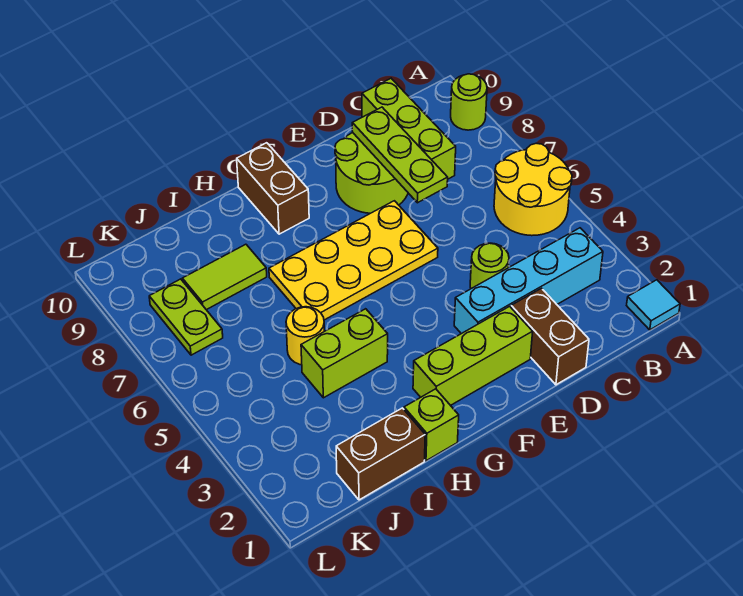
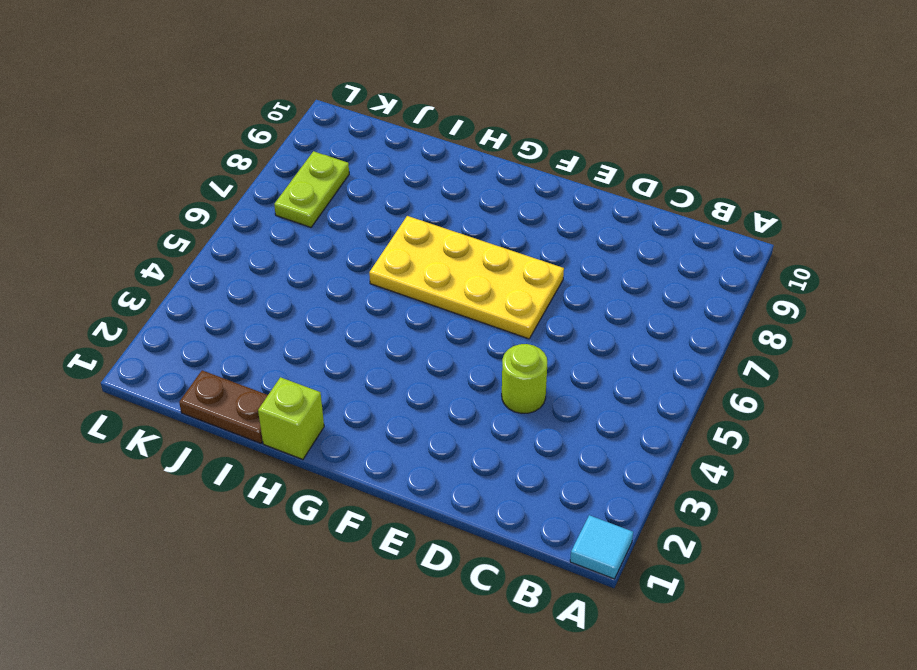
brown plate I1:J1 level 1 -> brown brick I1:J1 level 1
none -> yellow round brick A5:B6 level 1
none -> lime round brick A9 level 1
none -> cyan brick B3:E3 level 1

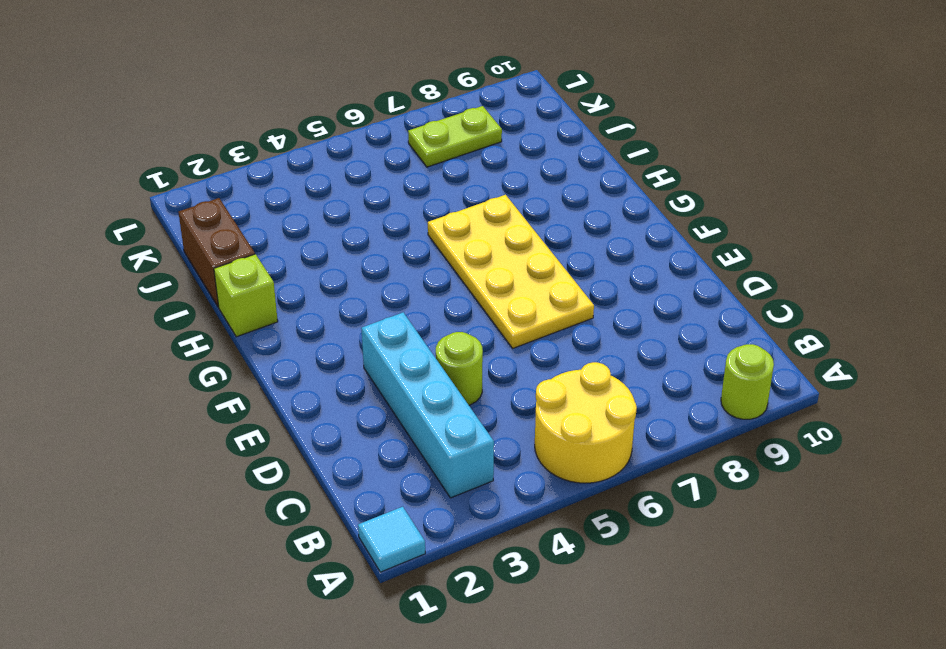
none -> lime brick C8:C10 level 1
none -> brown brick D1:D2 level 1
none -> lime round brick D8:E9 level 1

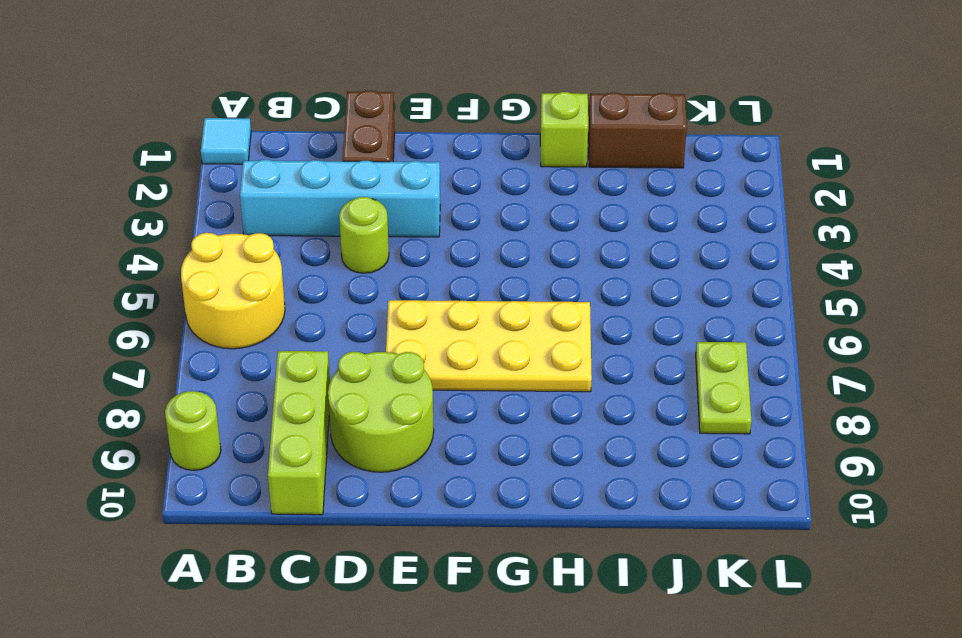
none -> lime brick E2:G2 level 1
none -> brown brick G9:G10 level 1
none -> lime brick H4:I4 level 1

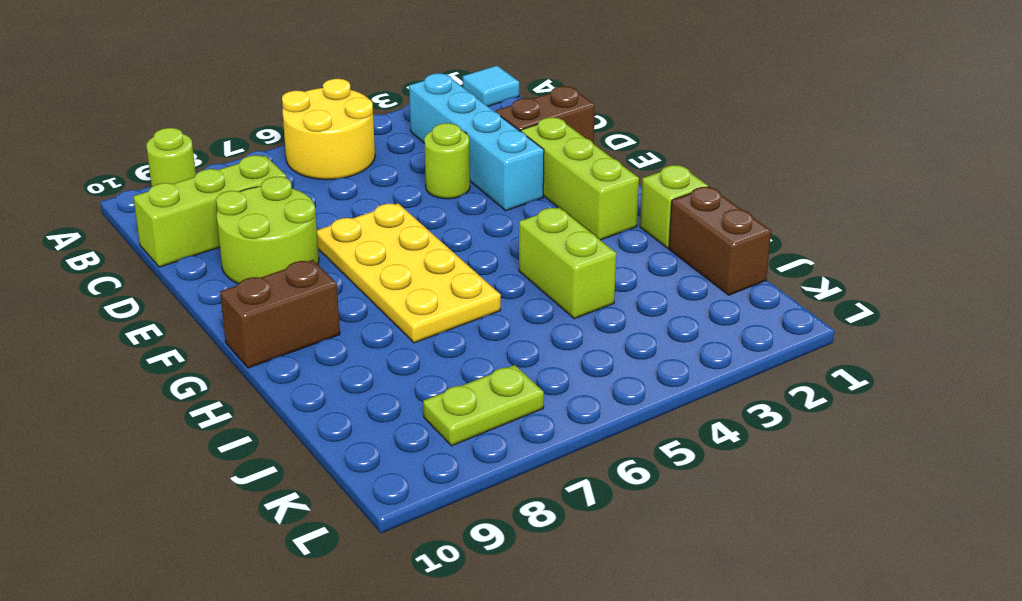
none -> yellow round brick I5 level 1
none -> lime tile I8:J8 level 1
none -> lime plate D7:D9 level 2

